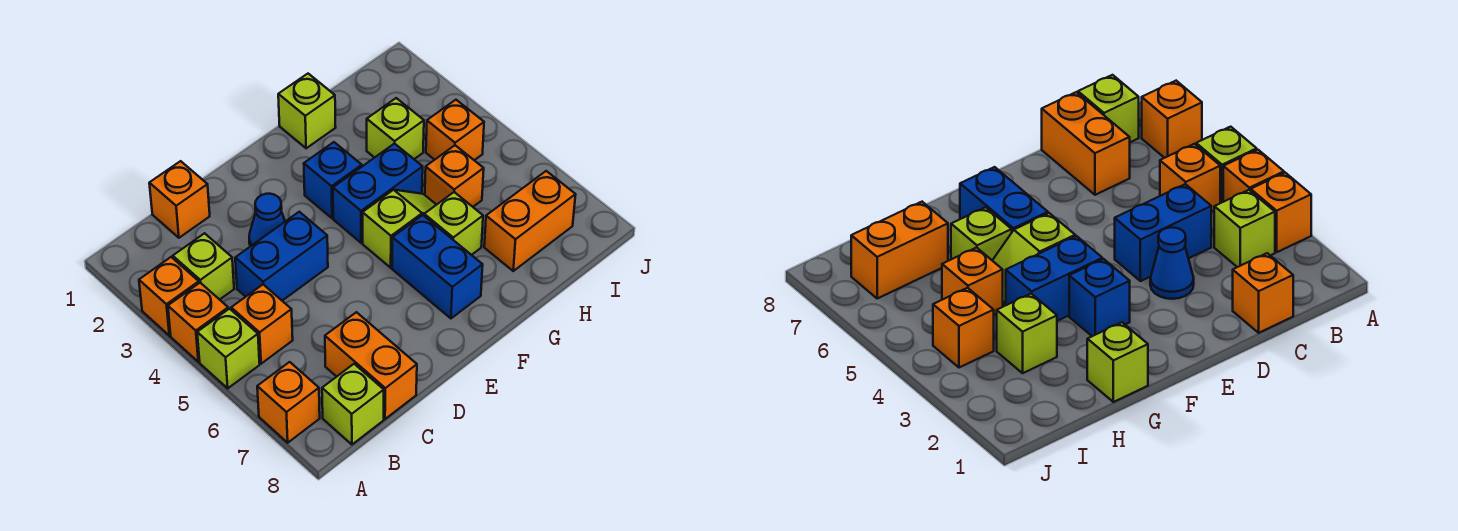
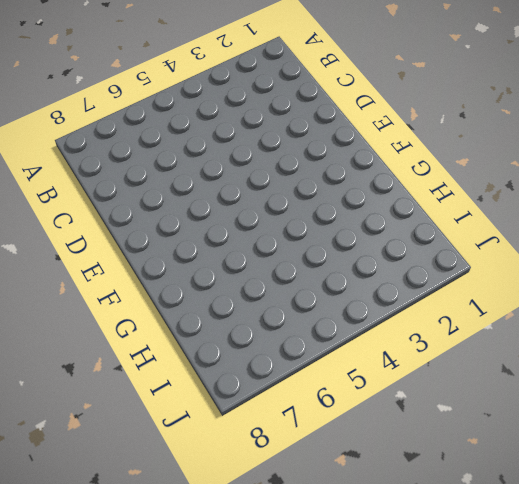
none -> orange brick A3 level 1
none -> orange brick A4 level 1
none -> lime brick A5 level 1

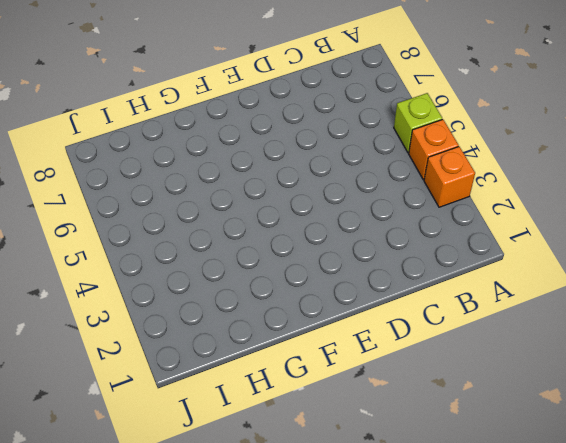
none -> orange brick A7 level 1
none -> lime brick B3 level 1
none -> orange brick B5 level 1

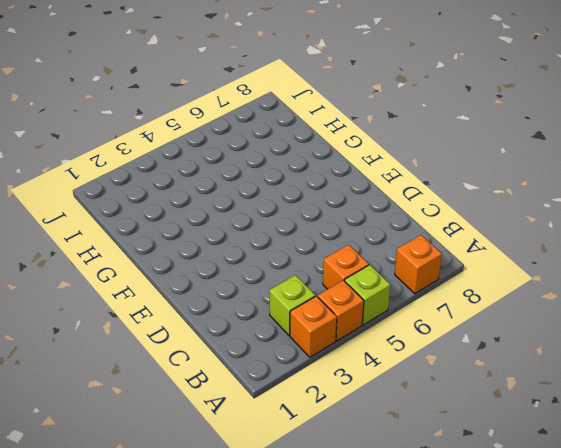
none -> lime brick B8 level 1
none -> orange brick C1 level 1
none -> blue brick C4:D4 level 1

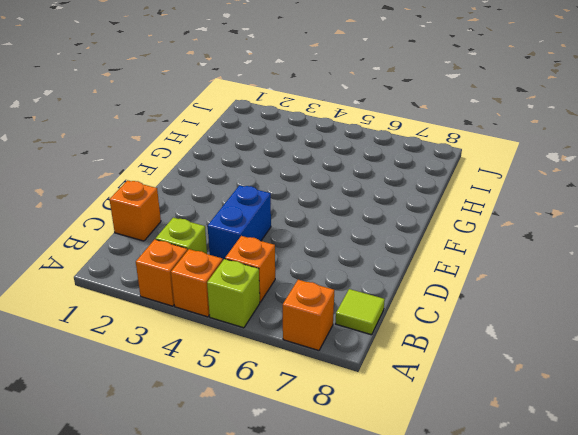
lime tile B8 level 1 -> lime brick B8 level 1
none -> orange brick C7:C8 level 1
none -> blue cone D3 level 1
none -> blue brick F3 level 1

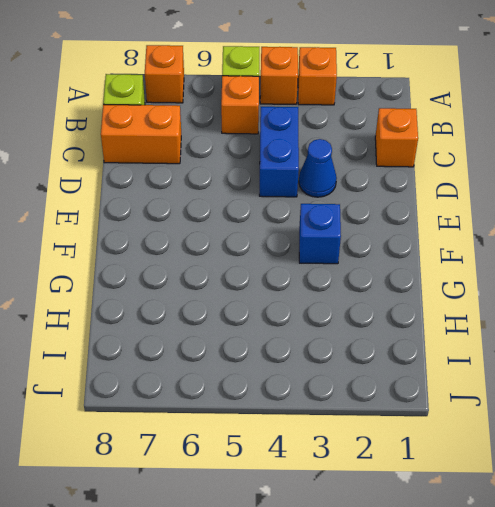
none -> lime brick B3 level 1
none -> blue brick F4:G4 level 1
none -> lime slope F5:G5 level 1 top F

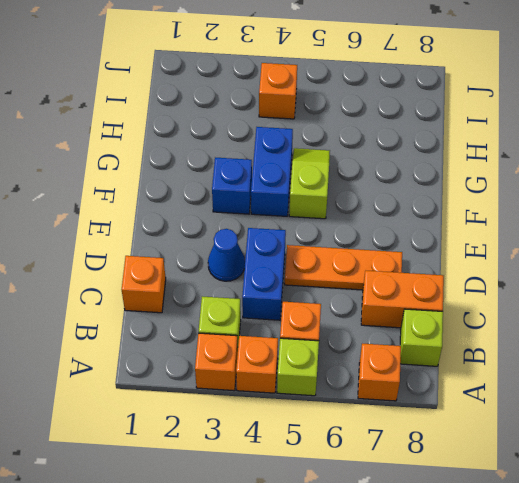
orange plate D5:D7 level 1 -> none
none -> blue brick F6:F7 level 1
none -> lime brick G1 level 1
none -> lime brick G6 level 1

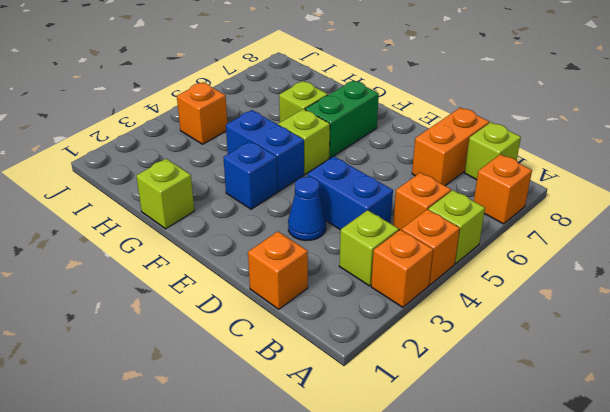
green brick F6:F7 level 1 -> blue brick F6:F7 level 1
none -> lime brick H3 level 1
none -> orange brick H5 level 1
none -> orange brick H7:I7 level 1

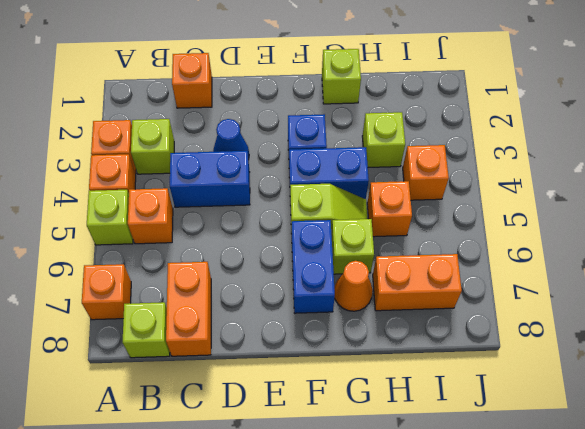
orange cone G7 level 1 -> none

